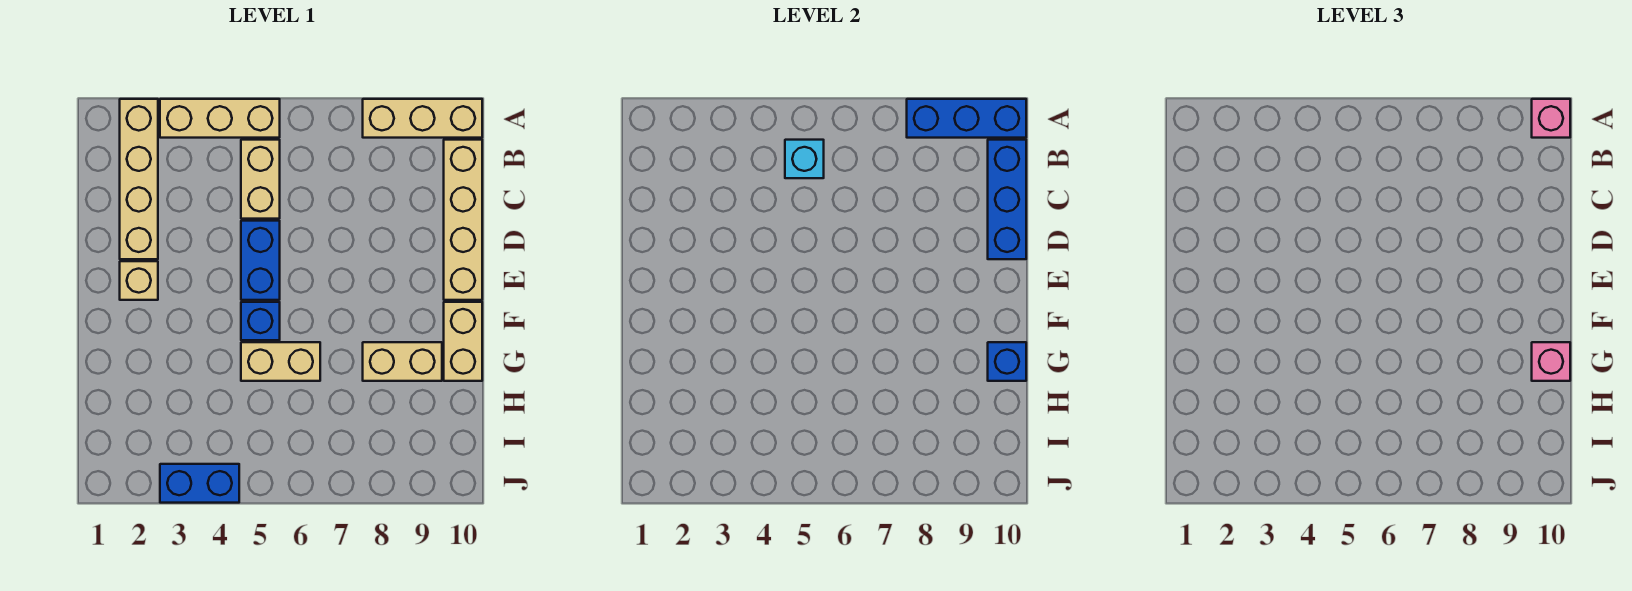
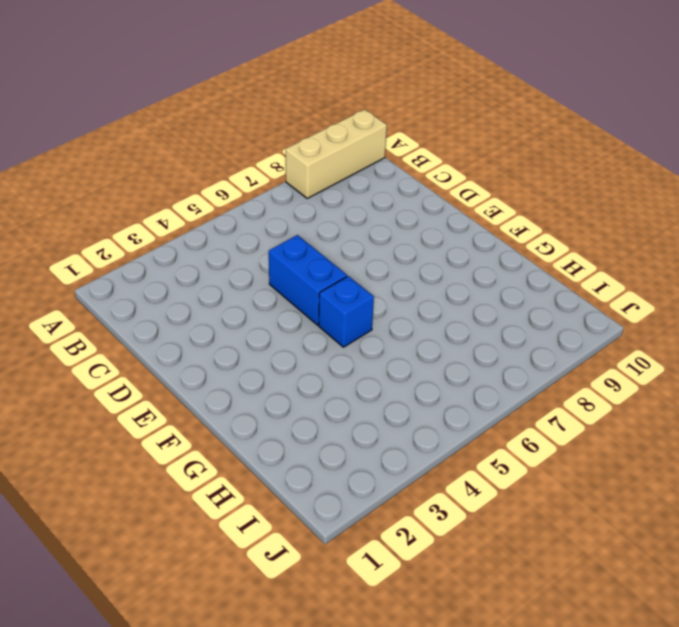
none -> tan brick A2:D2 level 1
none -> tan brick A3:A5 level 1
none -> tan brick B5:C5 level 1

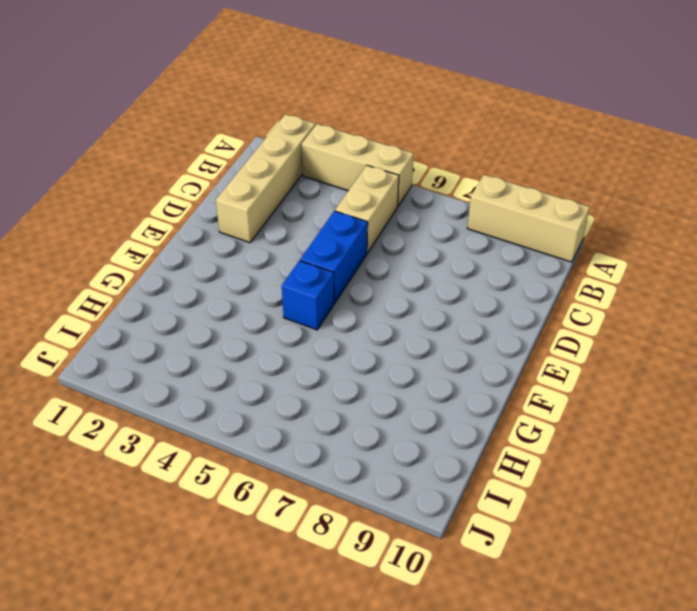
none -> tan brick B10:E10 level 1
none -> tan brick E2 level 1
none -> tan brick F10:G10 level 1

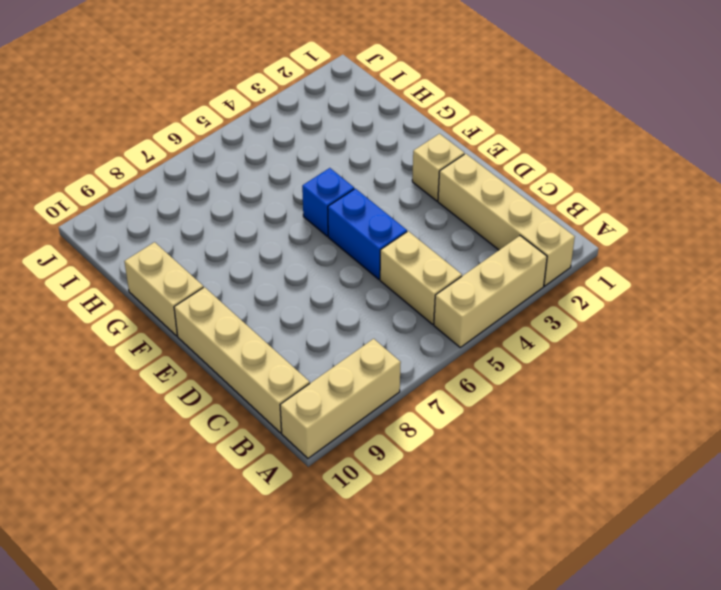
none -> tan brick G5:G6 level 1
none -> tan brick G8:G9 level 1
none -> blue brick J3:J4 level 1

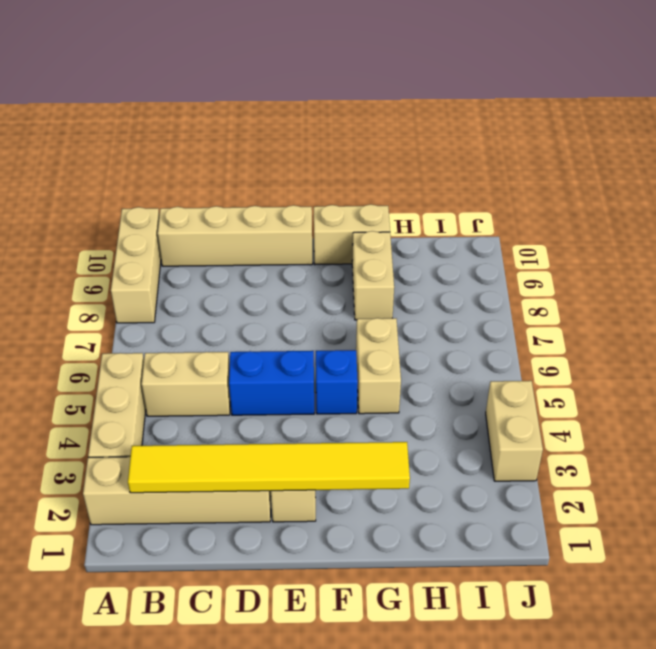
yellow tile B2:G2 level 2 -> none
tan brick J3:J4 level 1 -> blue brick J3:J4 level 1
none -> blue brick A8:A10 level 2
none -> cyan brick B5 level 2
none -> blue brick B10:D10 level 2

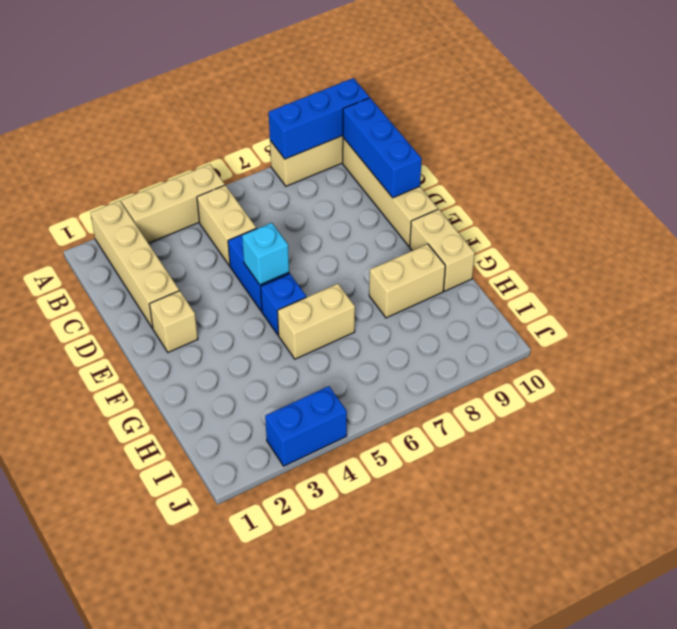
cyan brick E5 level 2 -> cyan brick B5 level 2
none -> blue brick G10 level 2
none -> pink brick A10 level 3
none -> pink brick G10 level 3

